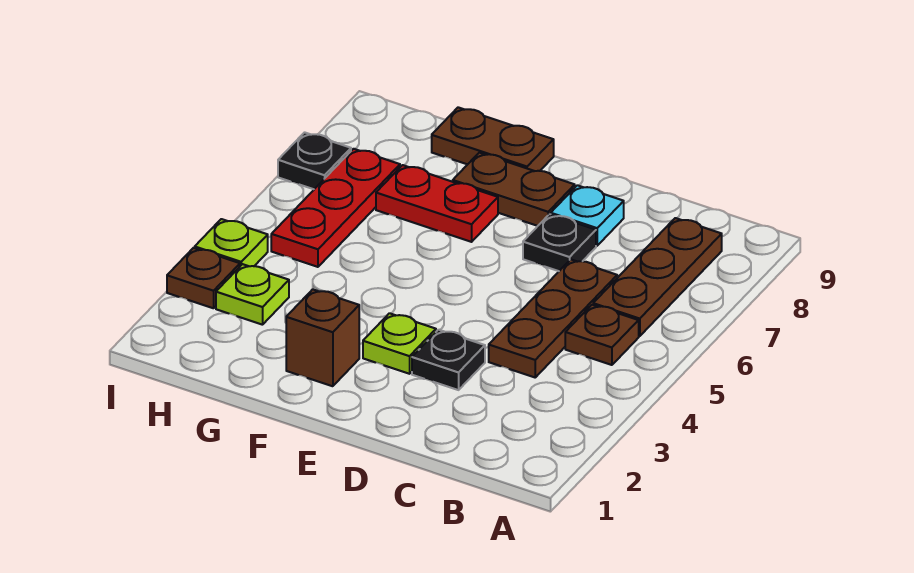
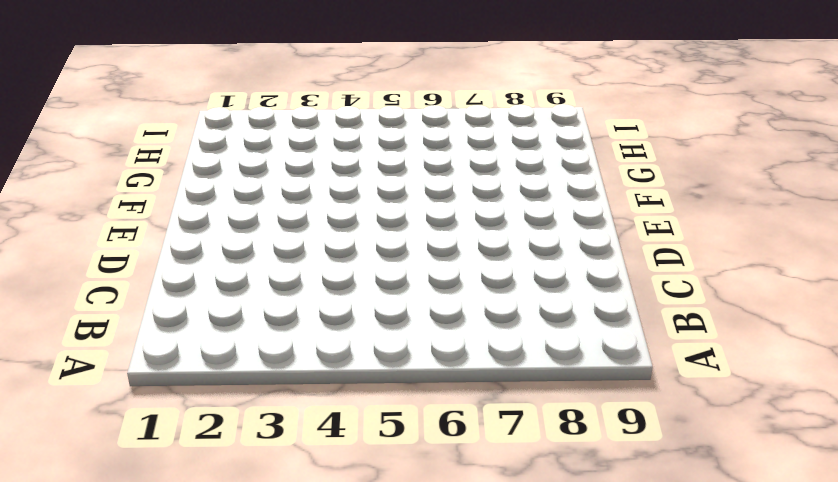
none -> brown plate B5 level 1
none -> brown plate B6:B8 level 1
none -> brown plate C4:C6 level 1

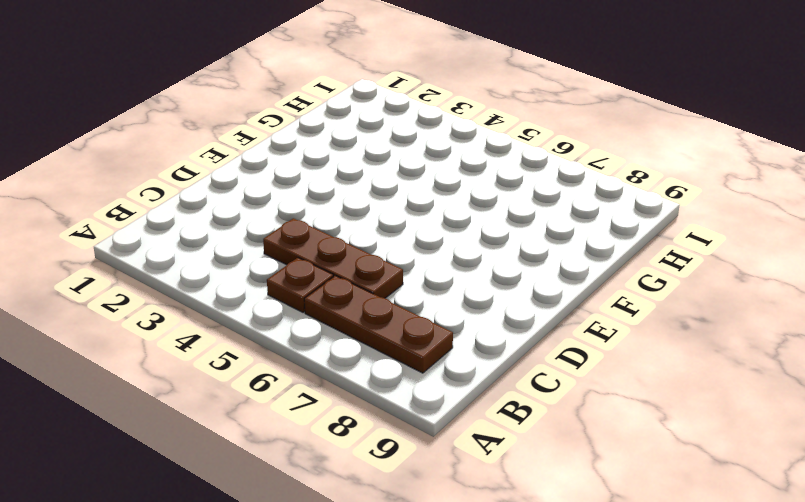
none -> black plate D3 level 1
none -> black plate D7 level 1
none -> cyan plate D8 level 1

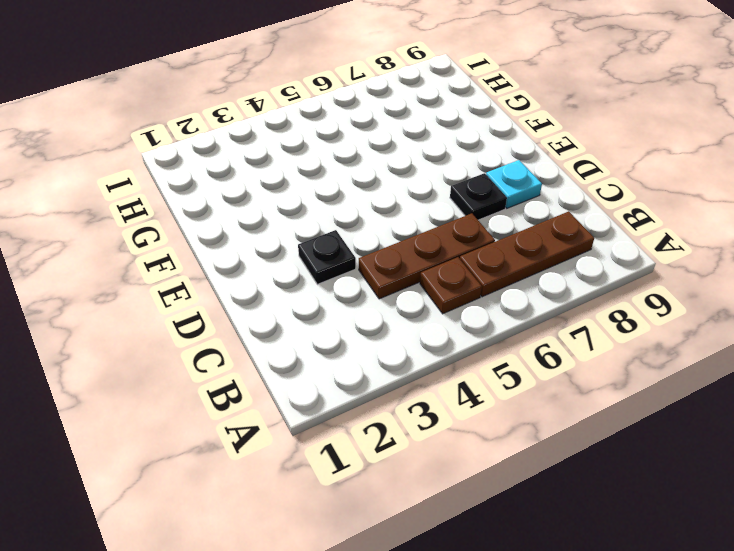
none -> lime plate E3 level 1
none -> brown plate E8:F8 level 1
none -> brown brick F2 level 1

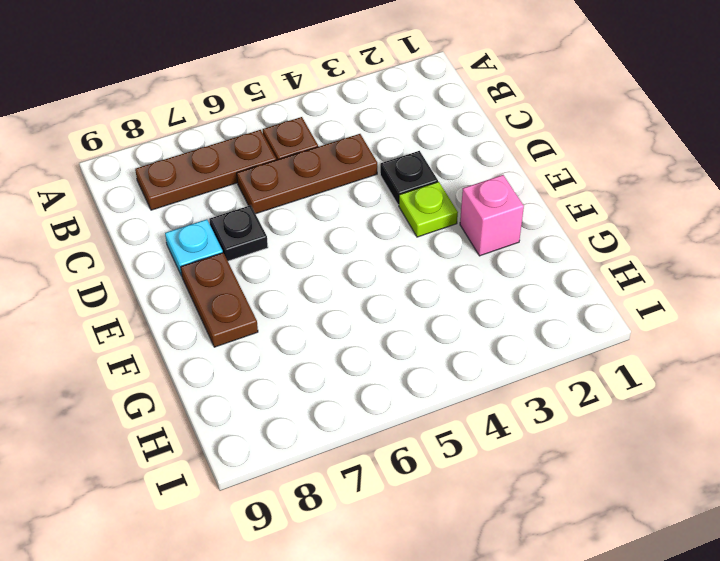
pink brick F2 level 1 -> brown brick F2 level 1
none -> red plate F7:G7 level 1
none -> brown plate F9:G9 level 1
none -> lime plate H3 level 1

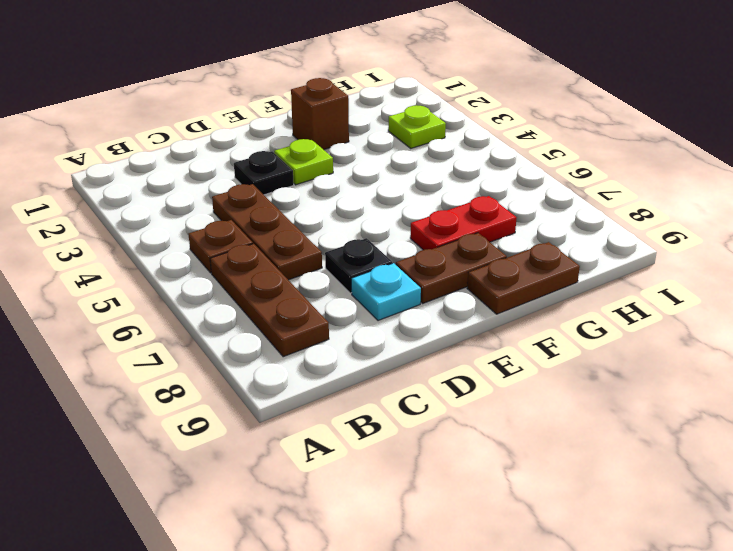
none -> red plate H5:H7 level 1
none -> brown plate I3 level 1
none -> lime plate I4 level 1

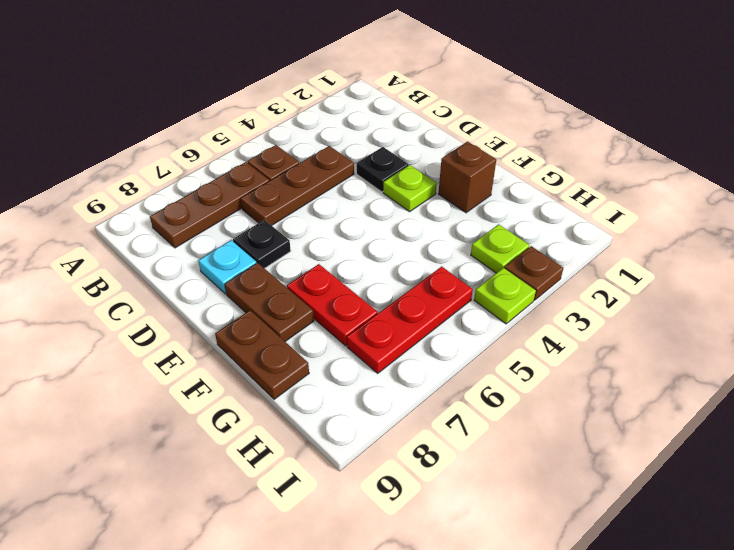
none -> black plate I7 level 1

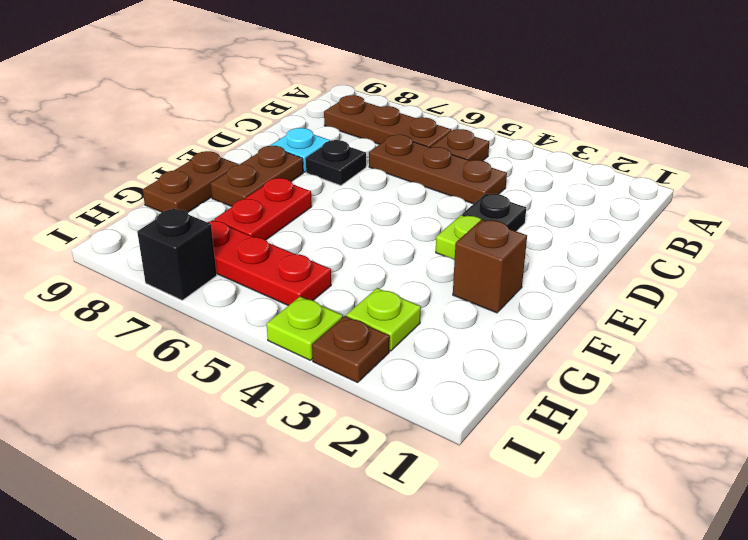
black brick I7 level 1 -> black plate I7 level 1

